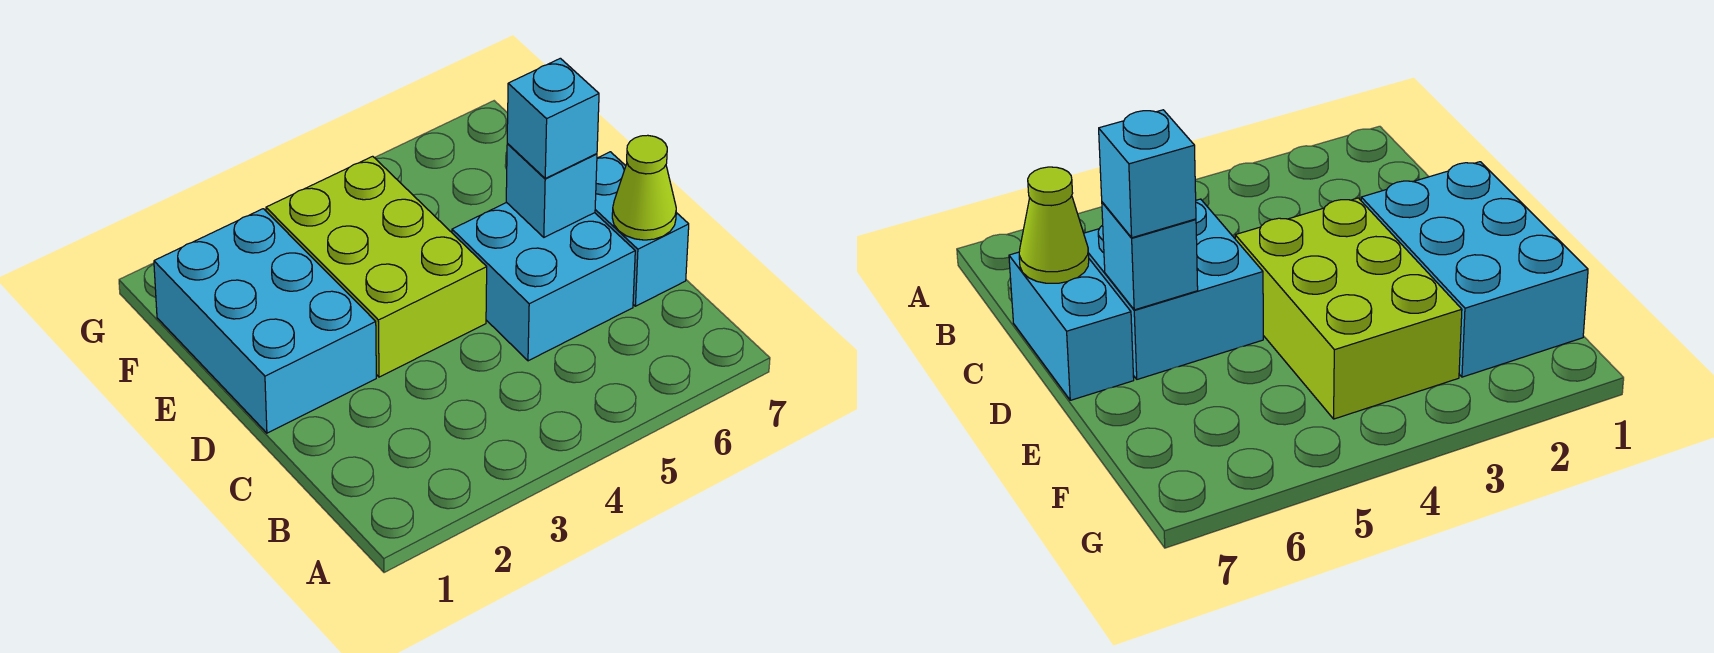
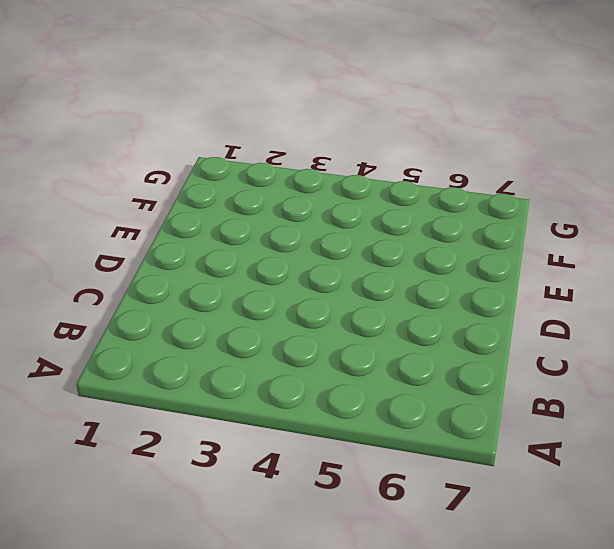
none -> cyan brick C5:D6 level 1
none -> cyan brick C7:D7 level 1

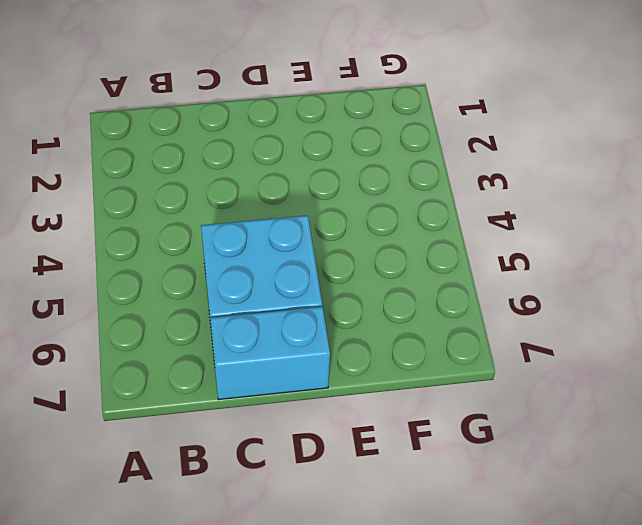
none -> cyan brick D1:F2 level 1
none -> lime brick D3:F4 level 1

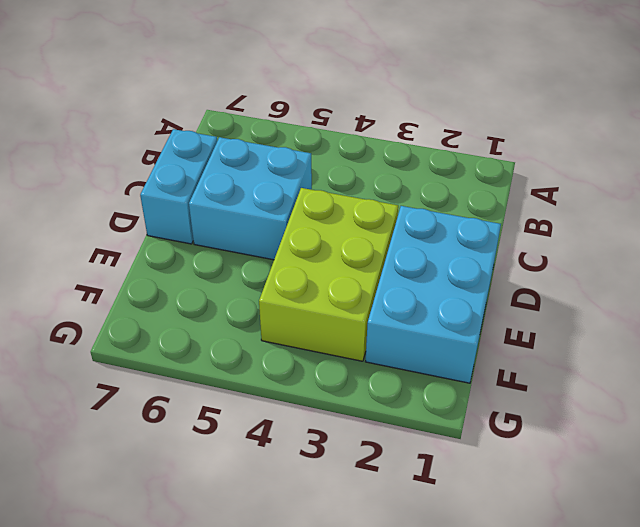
none -> lime cone C7 level 2
none -> cyan brick D6 level 2

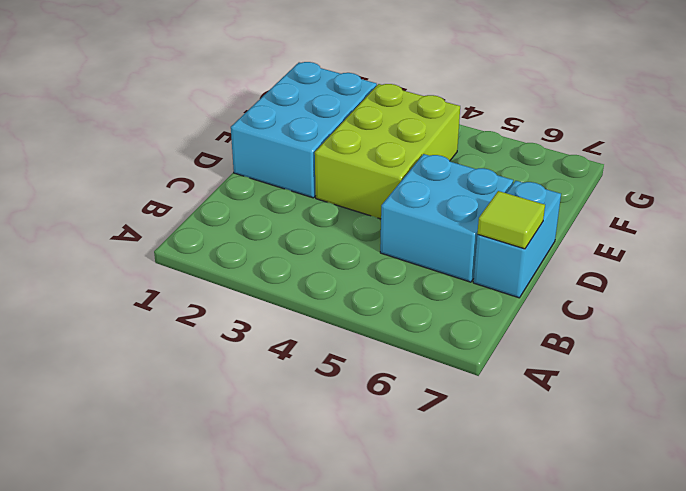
lime tile C7 level 2 -> lime cone C7 level 2
none -> cyan brick D6 level 2
none -> cyan brick D6 level 3

